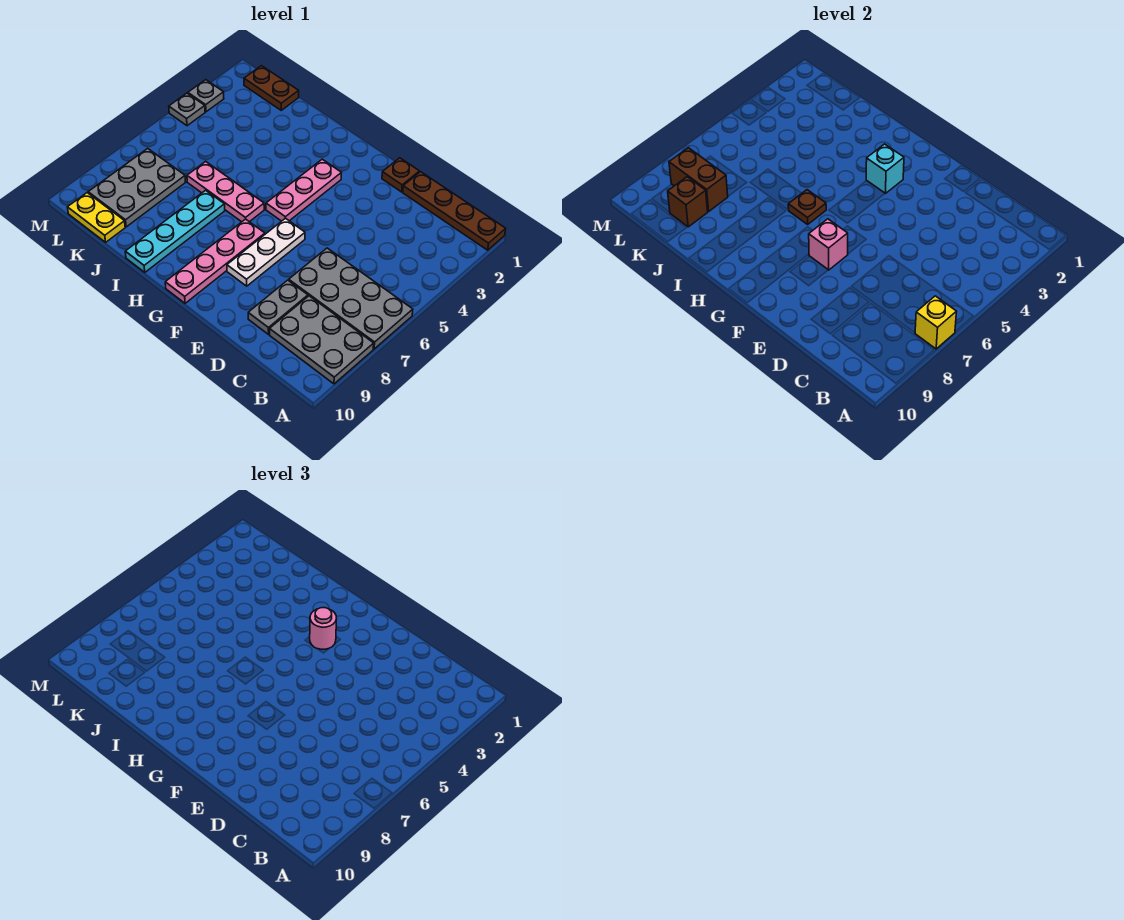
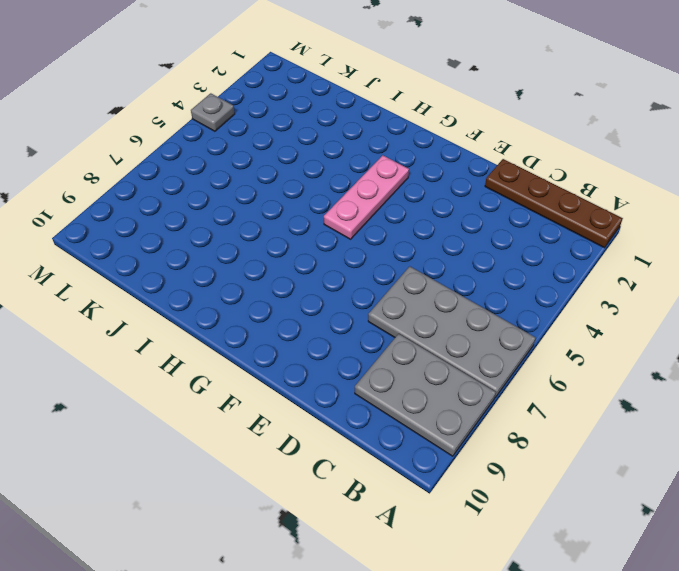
none -> grey plate D8:D9 level 1
none -> brown plate E1 level 1
none -> white plate F6:F8 level 1

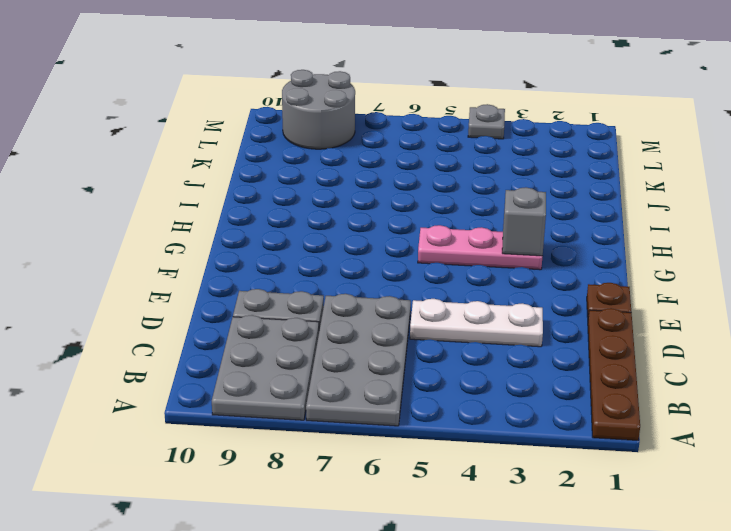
white plate D3:D5 level 1 -> white plate F6:F8 level 1
grey brick G3 level 2 -> cyan brick G3 level 2
grey round brick L8:M9 level 1 -> grey plate K7:L9 level 1
none -> pink plate G7:G10 level 1
none -> pink plate H6:J6 level 1
none -> cyan plate I7:I10 level 1

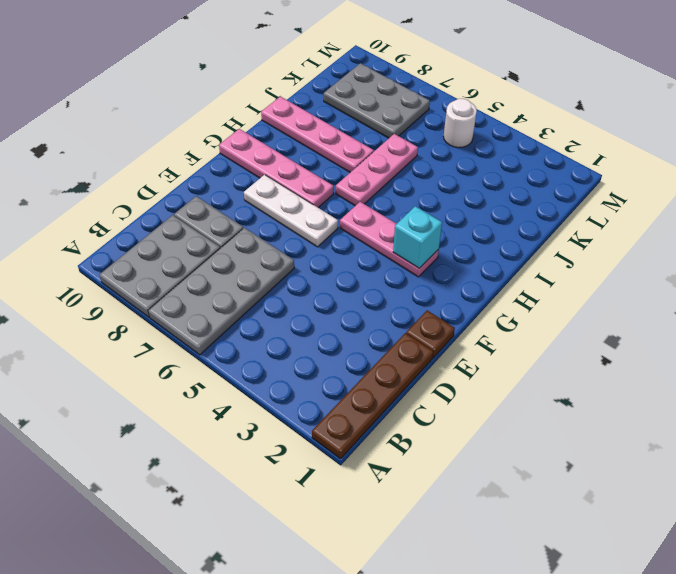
pink plate I7:I10 level 1 -> cyan plate I7:I10 level 1
white round brick L5 level 1 -> none
none -> brown plate K1:L1 level 1
none -> yellow plate K10:L10 level 1
none -> grey plate M3 level 1

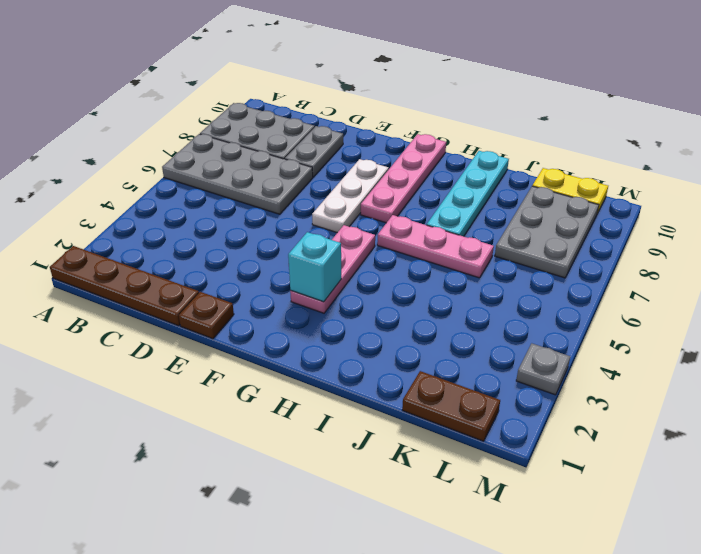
none -> grey plate M4 level 1
none -> yellow brick A7 level 2
none -> pink brick F7 level 2

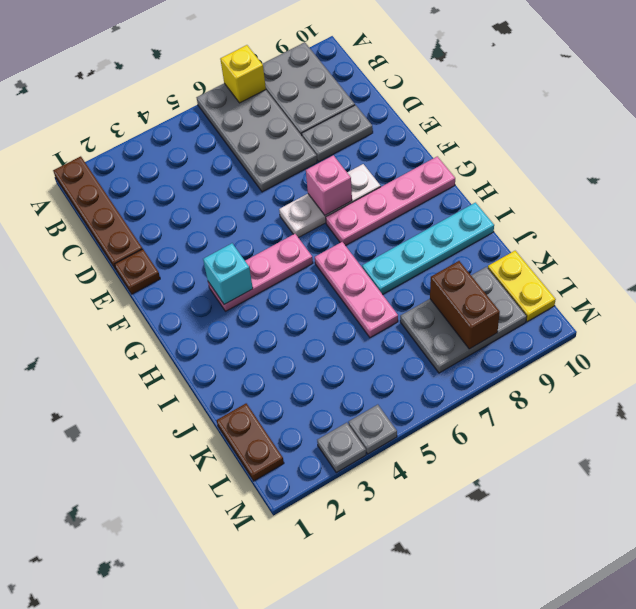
none -> brown plate H6 level 2
none -> brown brick K9 level 2
none -> pink round brick G3 level 3

